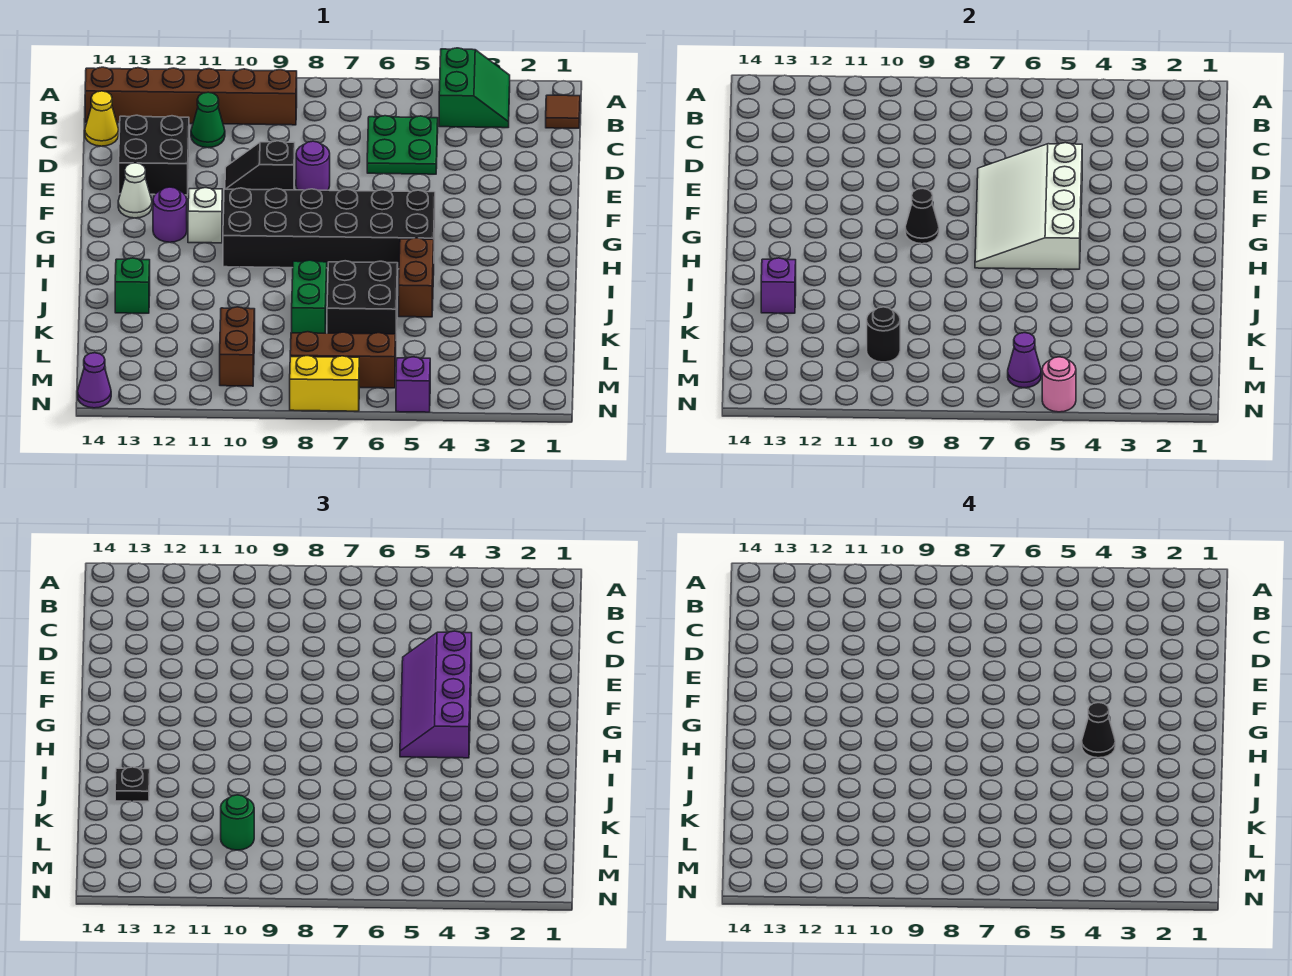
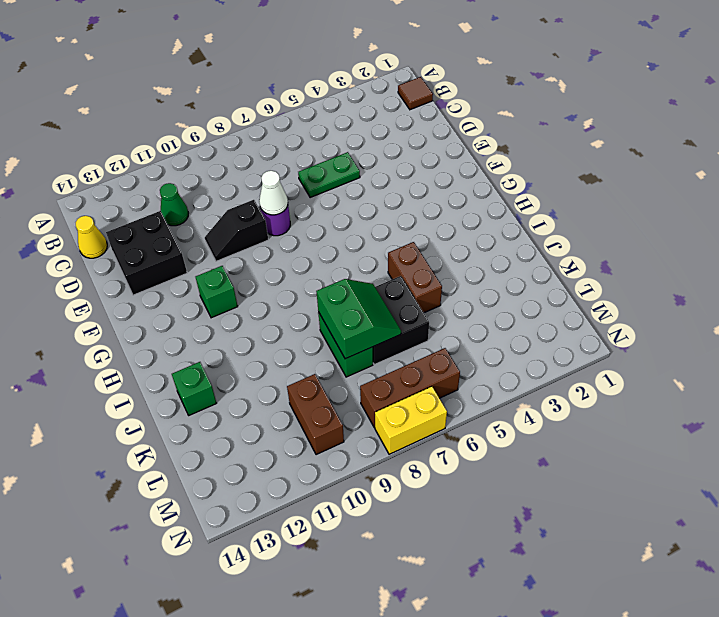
green plate D5:D6 level 1 -> green plate C5:D6 level 1
white cone E8 level 2 -> white cone F13 level 1
green brick G11 level 1 -> white brick G11 level 1
green slope J7:K8 level 2 top 8 -> green slope A3:B4 level 1 top 4
none -> brown brick B9:B14 level 1
none -> black brick G5:H10 level 1
none -> purple round brick G12 level 1
none -> purple brick N5 level 1

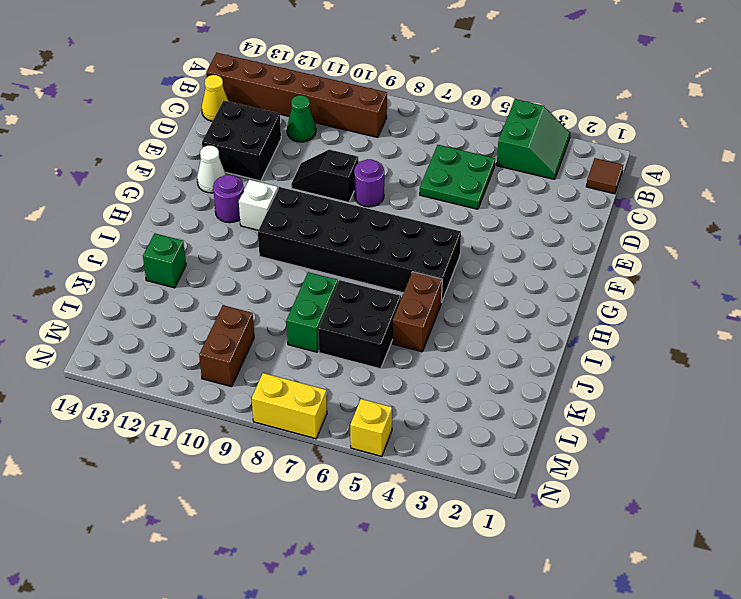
yellow brick N5 level 1 -> purple brick N5 level 1
none -> brown brick M6:M8 level 1
none -> purple cone N14 level 1
none -> white slope E5:H7 level 2 top 5
none -> black cone G9 level 2

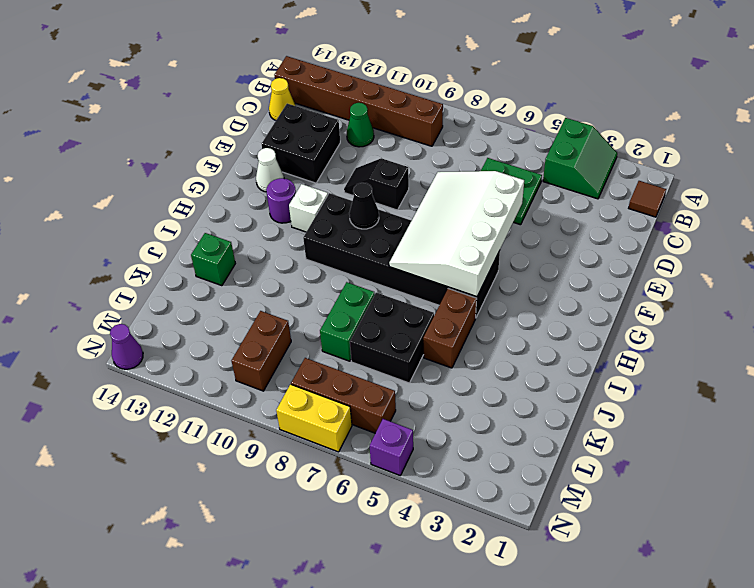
none -> purple round brick E8 level 1
none -> purple brick J13 level 2
none -> black round brick L10 level 2
none -> purple cone M6 level 2

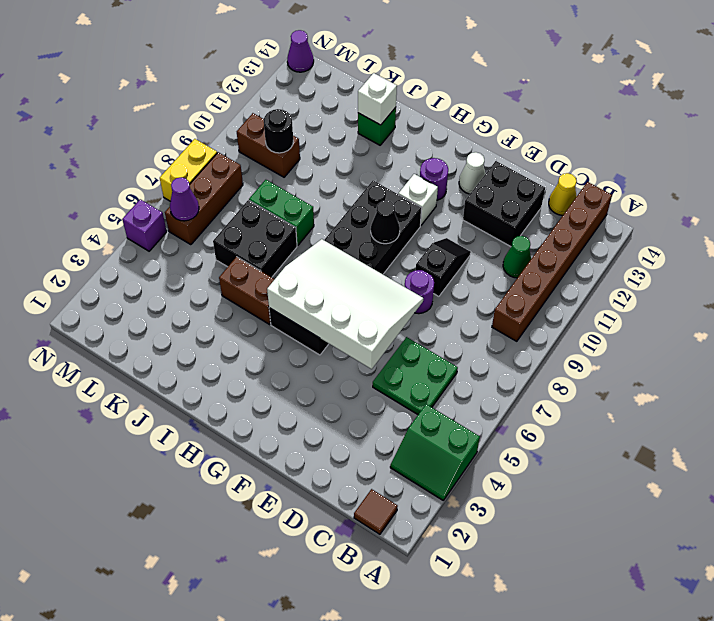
white brick J13 level 2 -> purple brick J13 level 2
none -> pink round brick N5 level 2
none -> purple slope E4:H5 level 3 top 4
none -> black plate J13 level 3
none -> green round brick L10 level 3

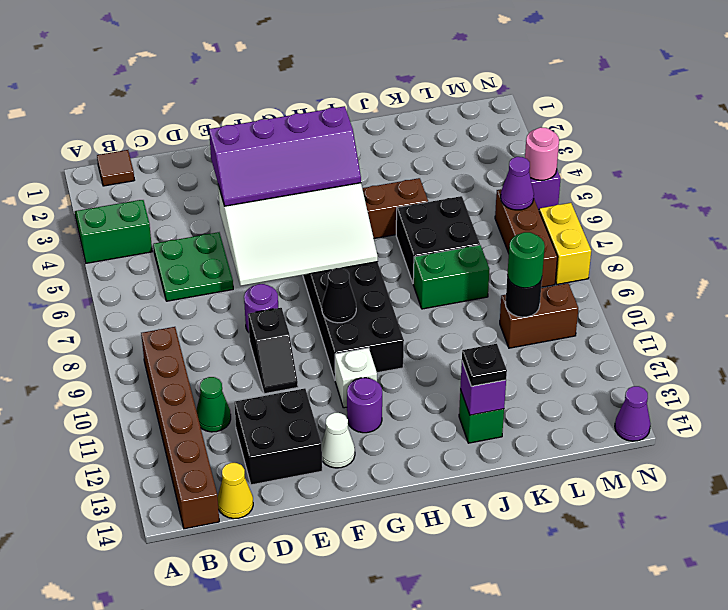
none -> black cone H4 level 4

